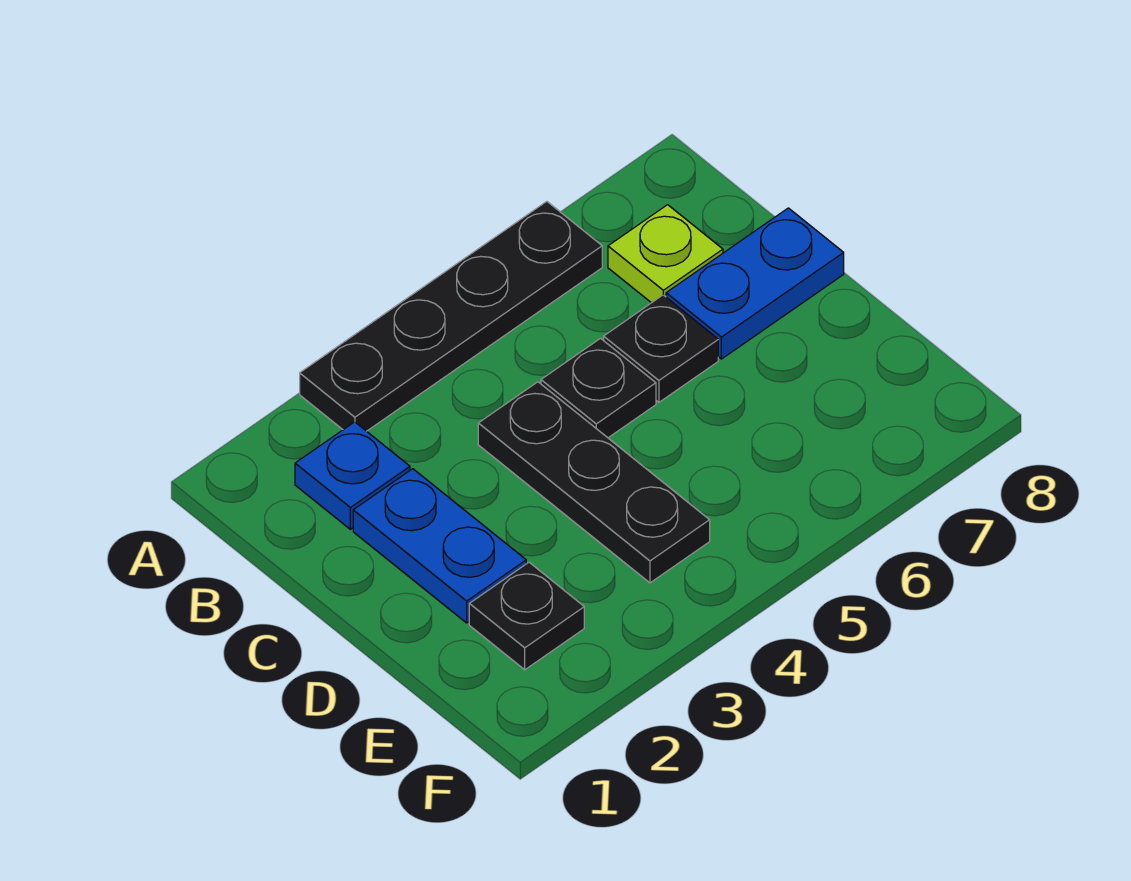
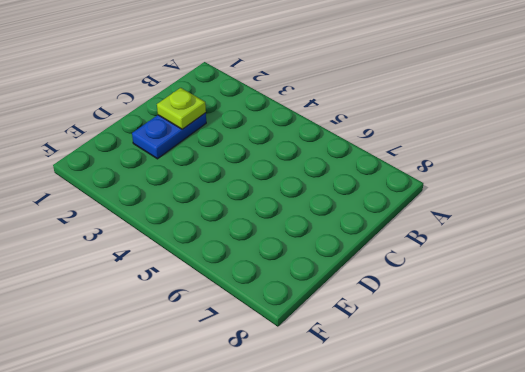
lime plate C2 level 2 -> lime plate B7 level 1
none -> black plate A3:A6 level 1
none -> blue plate B2 level 1

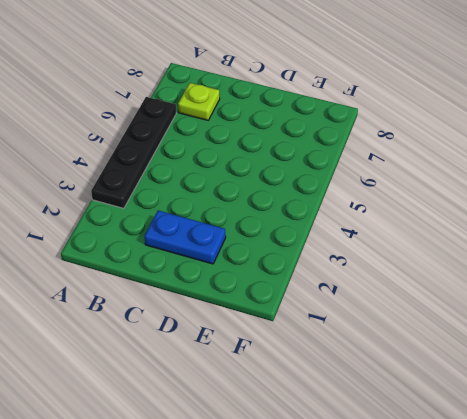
none -> blue plate B2 level 1
none -> black plate C4:E4 level 1

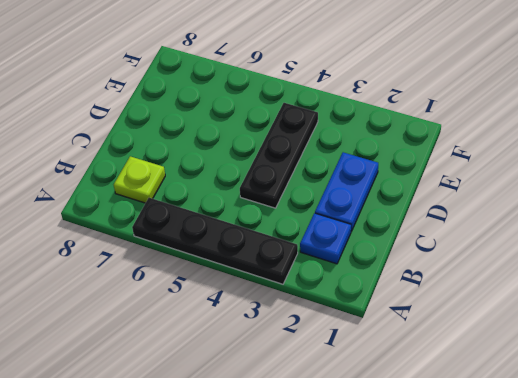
none -> black plate C5 level 1
none -> black plate C6 level 1

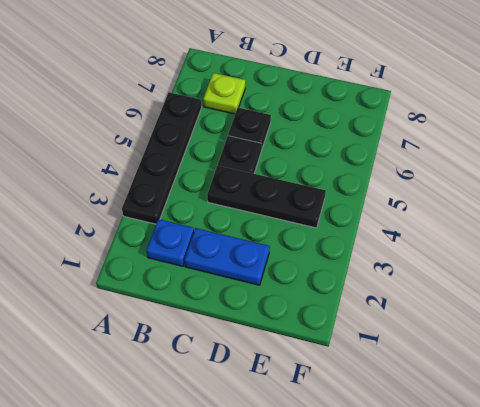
none -> blue plate C7:C8 level 1
none -> black plate E2 level 1

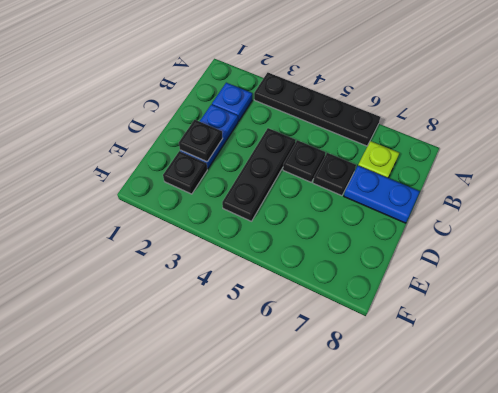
black plate D2 level 2 -> none

